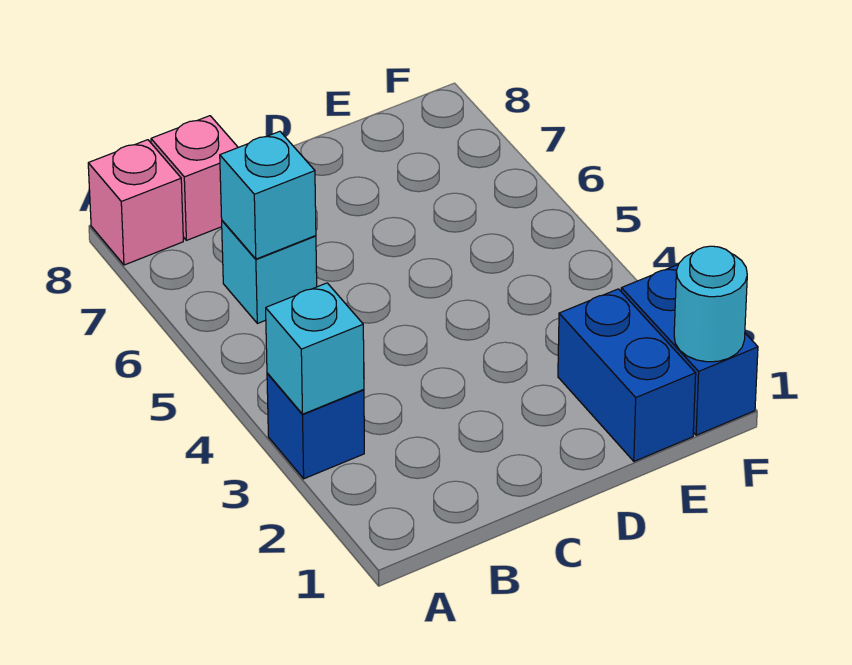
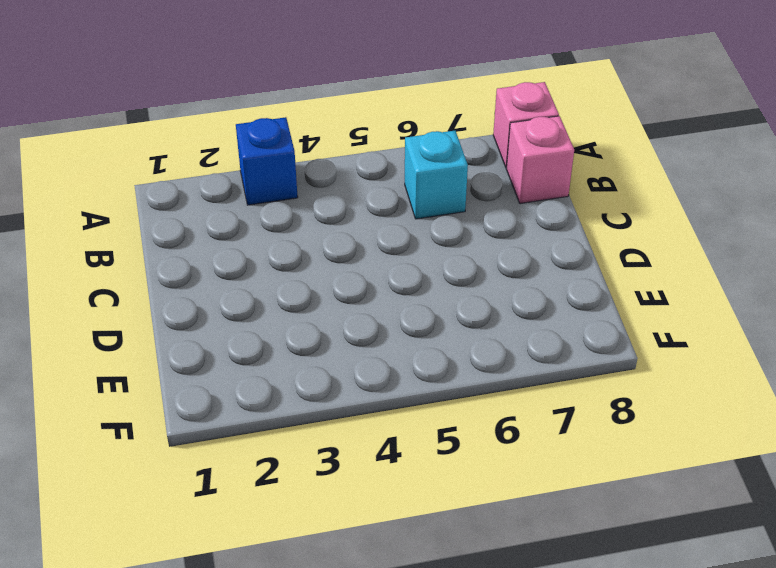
none -> blue brick E1:E2 level 1
none -> blue brick F1:F2 level 1

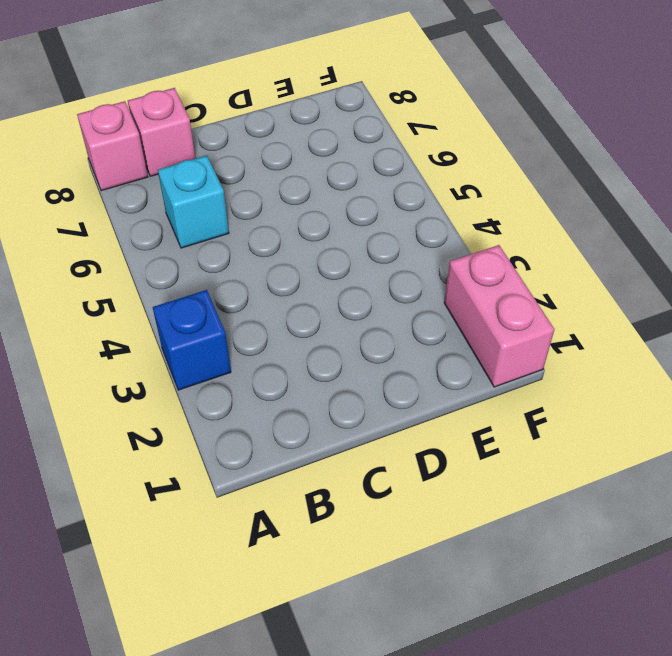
pink brick F1:F2 level 1 -> blue brick F1:F2 level 1
none -> blue brick E1:E2 level 1
none -> cyan brick A3 level 2

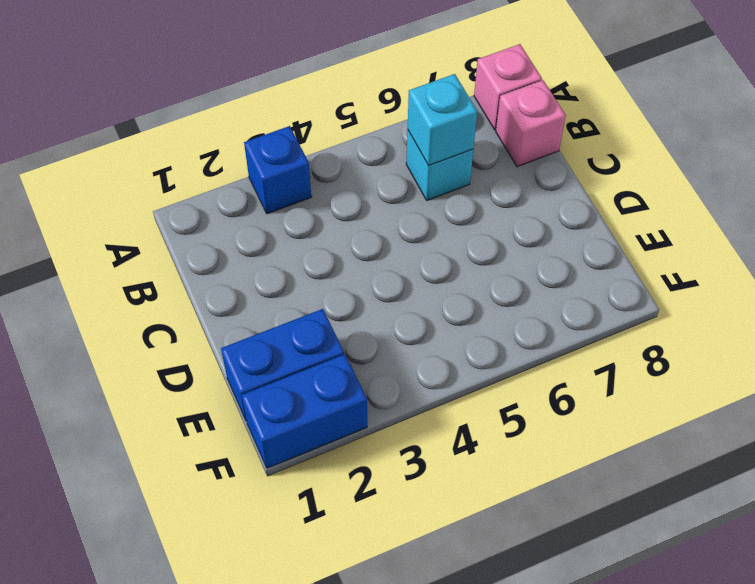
none -> cyan brick A3 level 2
none -> cyan round brick F1 level 2

